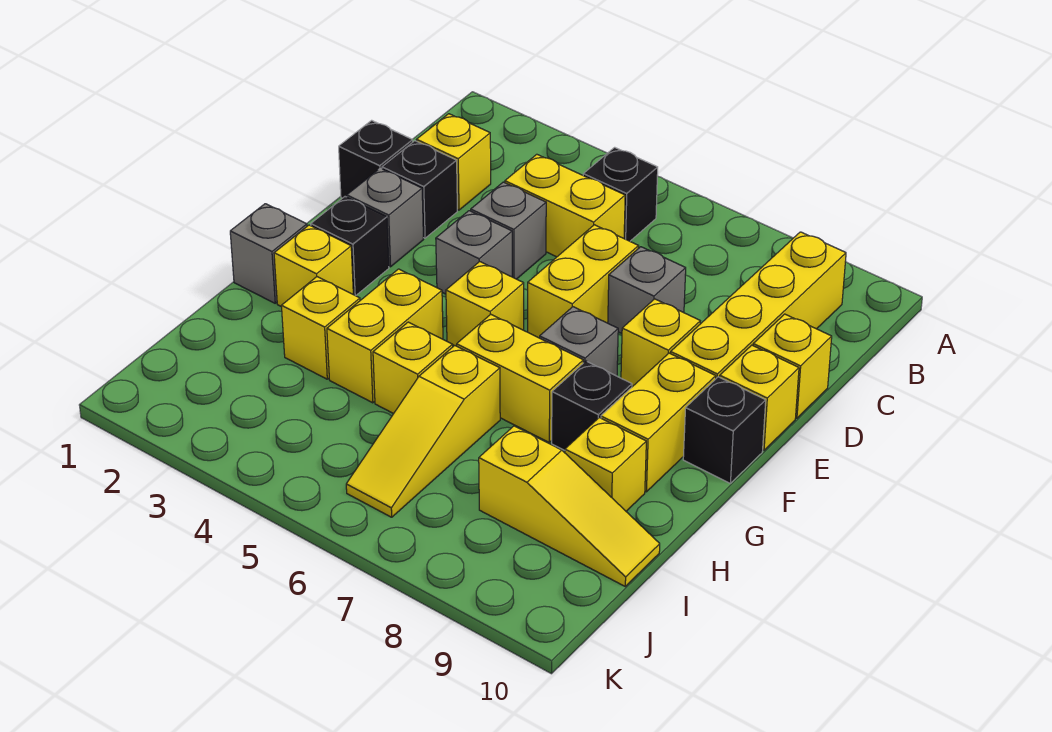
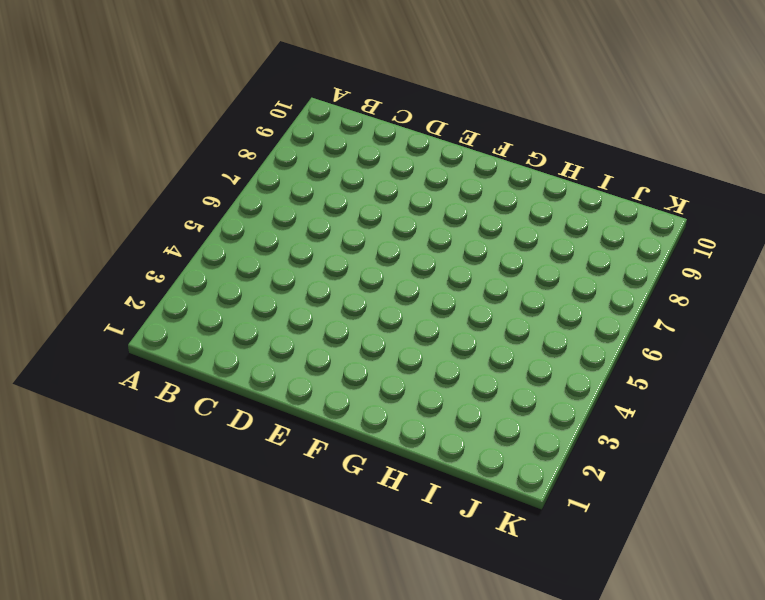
none -> black brick B5 level 1
none -> yellow brick B9:E9 level 1
none -> yellow brick C2 level 1

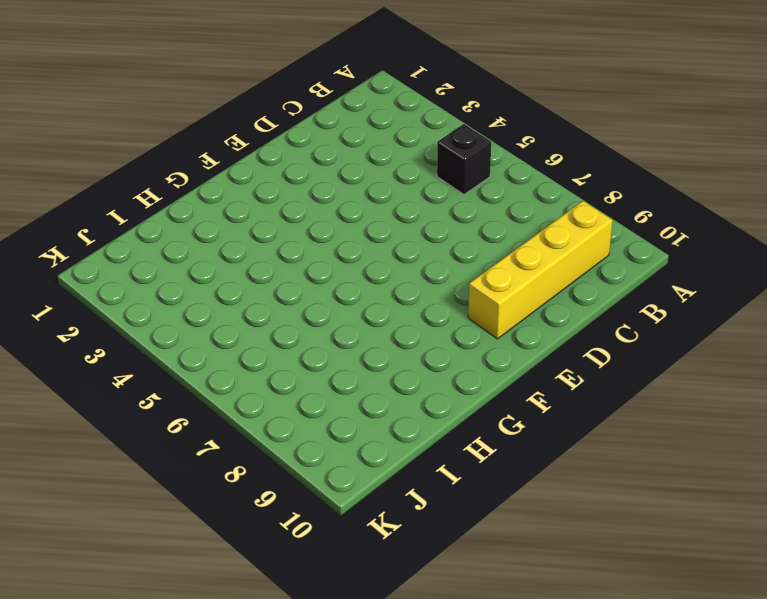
none -> yellow brick C2 level 1
none -> yellow brick C4:C5 level 1
none -> black brick D1 level 1

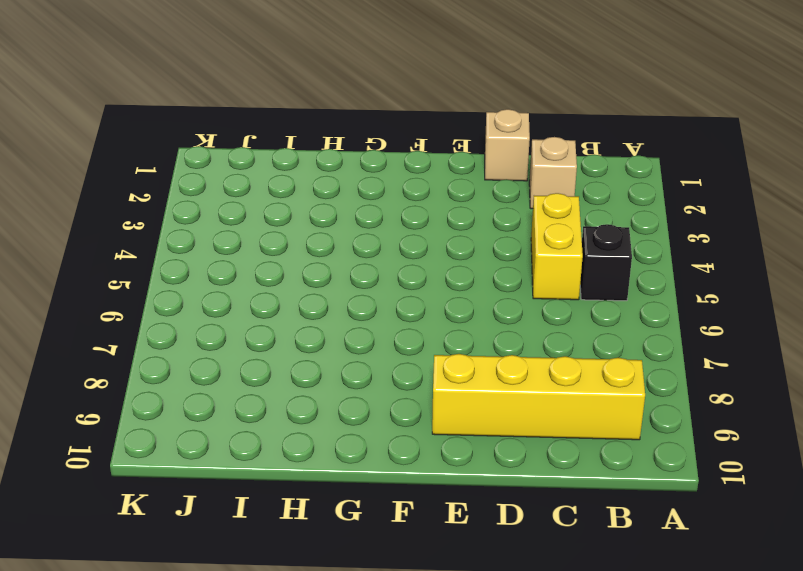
tan brick C2 level 1 -> yellow brick C2 level 1
tan brick D1 level 1 -> black brick D1 level 1
none -> black brick D2 level 1
none -> grey brick D4 level 1
none -> yellow brick D6:E6 level 1

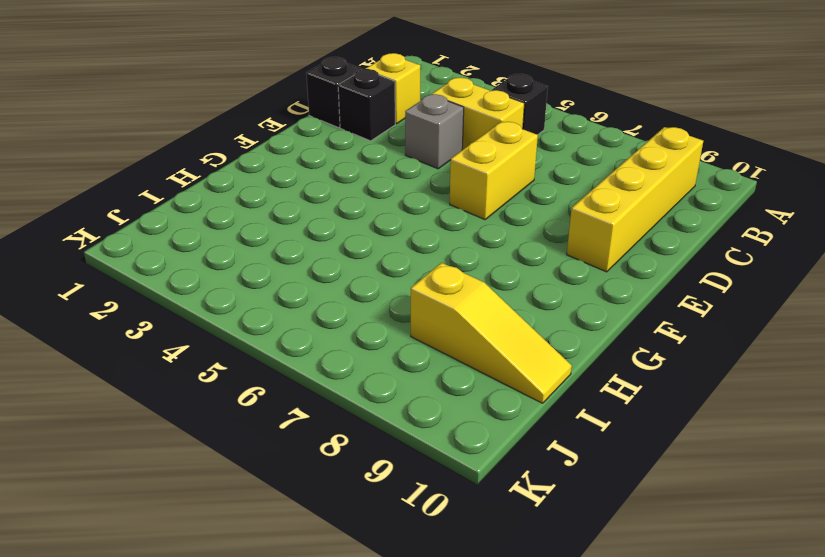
none -> grey brick D7 level 1
none -> yellow brick D10 level 1
none -> grey brick E2 level 1

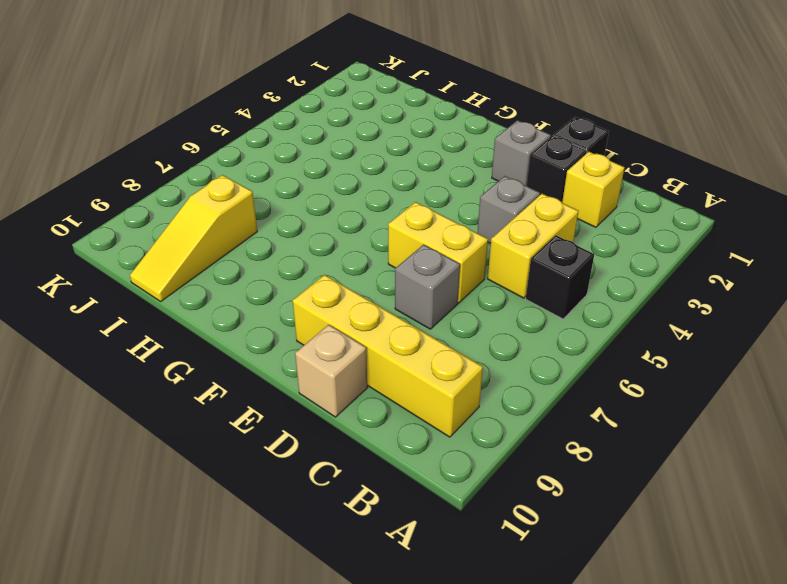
tan brick D10 level 1 -> yellow brick D10 level 1
none -> grey brick E4 level 1
none -> yellow brick E8 level 1
none -> yellow brick E10 level 1

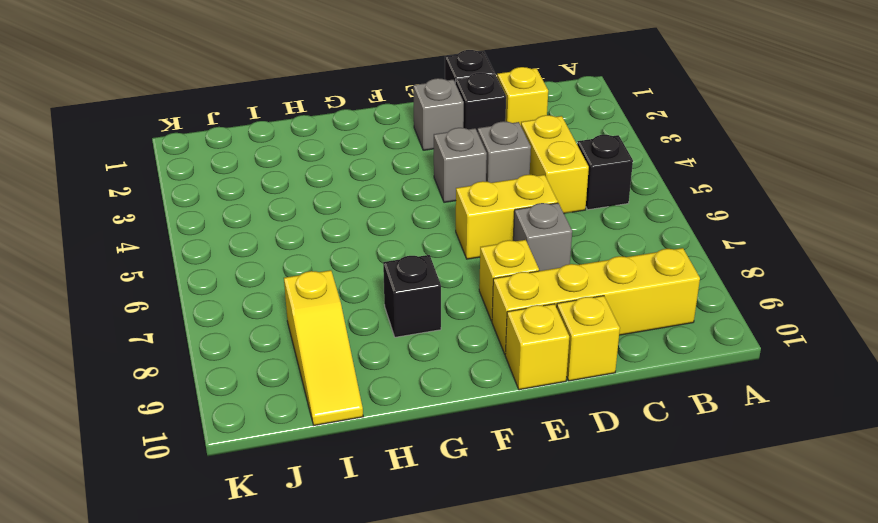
none -> black brick F2 level 1
none -> yellow brick F5 level 1
none -> grey brick F7 level 1

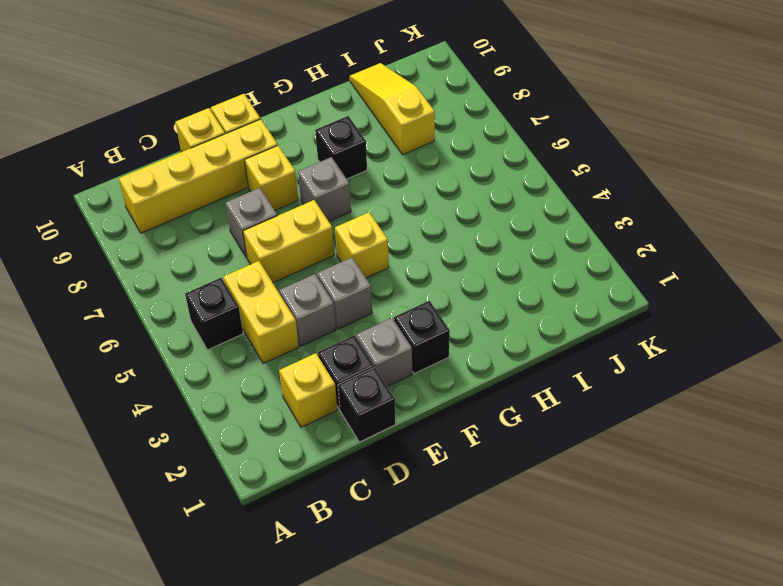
none -> yellow brick F9:G9 level 1
none -> black brick F10 level 1
none -> grey brick G1 level 1

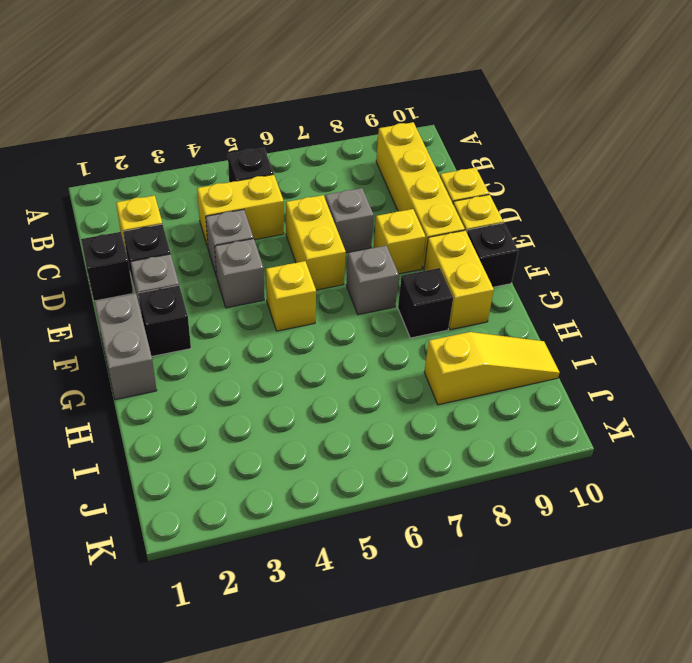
grey brick F1:G1 level 1 -> grey brick G1 level 1
none -> yellow brick G2 level 1
none -> yellow brick G4:H4 level 1
none -> yellow brick G6:G7 level 1

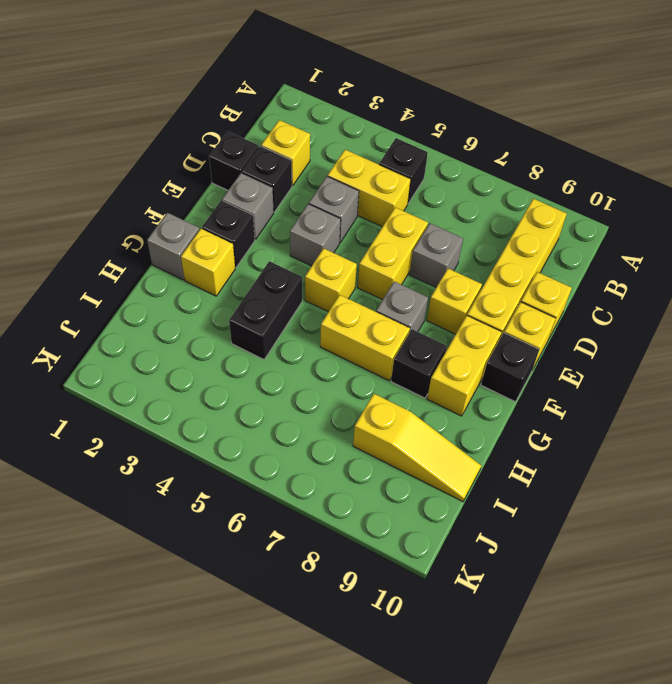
black brick G4:H4 level 1 -> yellow brick G4:H4 level 1
none -> yellow brick H3 level 1
none -> yellow brick H5 level 1
none -> yellow slope H6:J6 level 1 top H

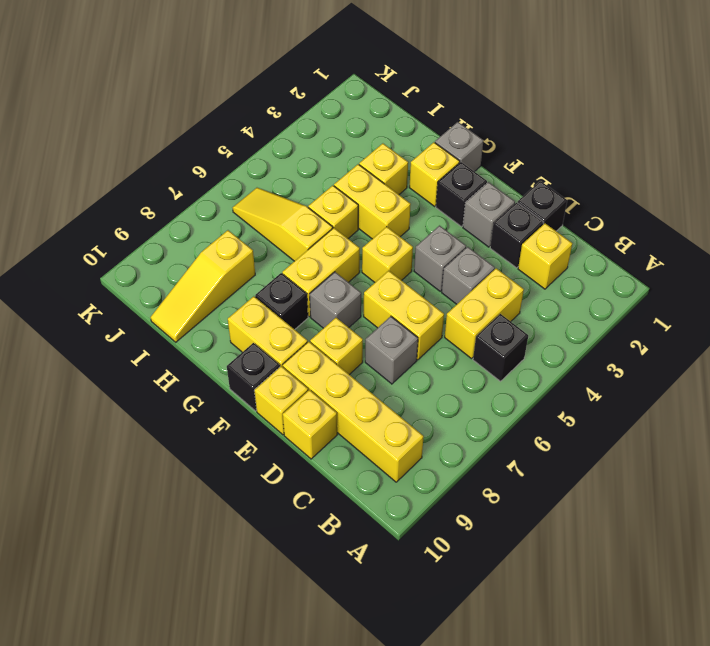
none -> yellow brick H9 level 1

